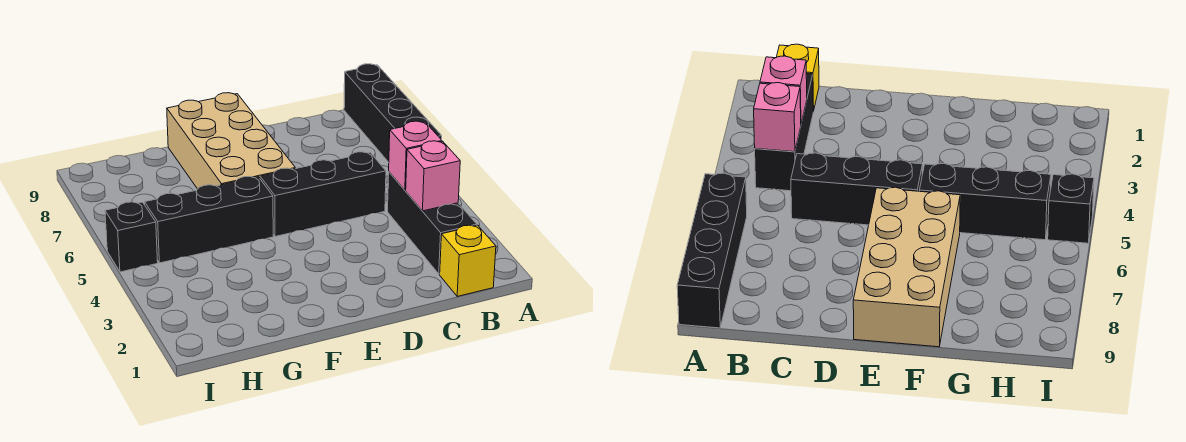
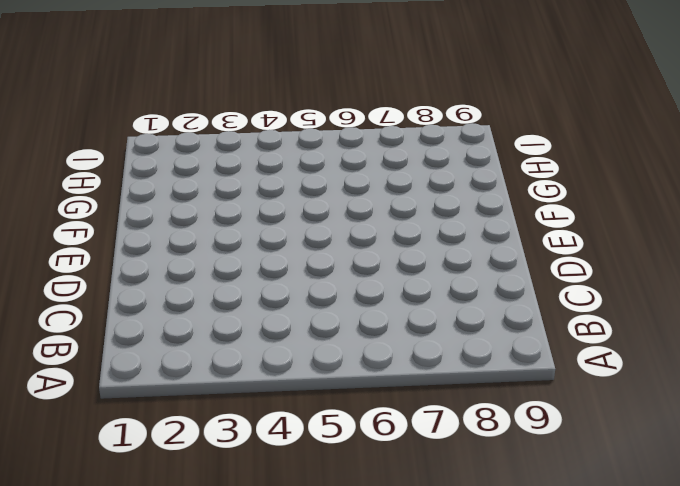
none -> black brick A6:A9 level 1
none -> yellow brick B1 level 1

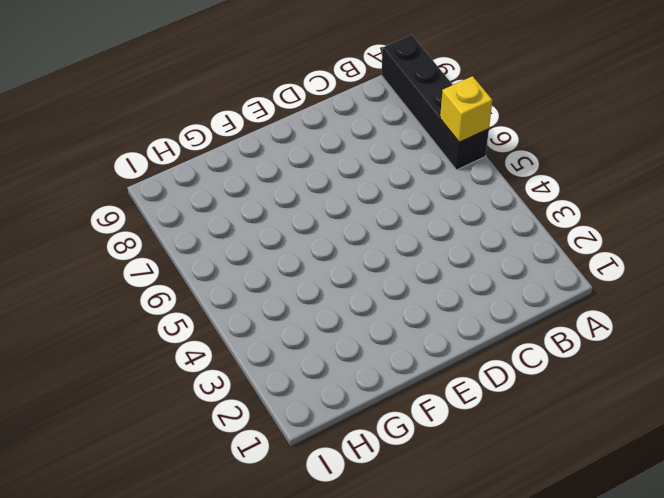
yellow brick A6 level 2 -> yellow brick B1 level 1
none -> black brick B2:B4 level 1
none -> black brick C5:E5 level 1

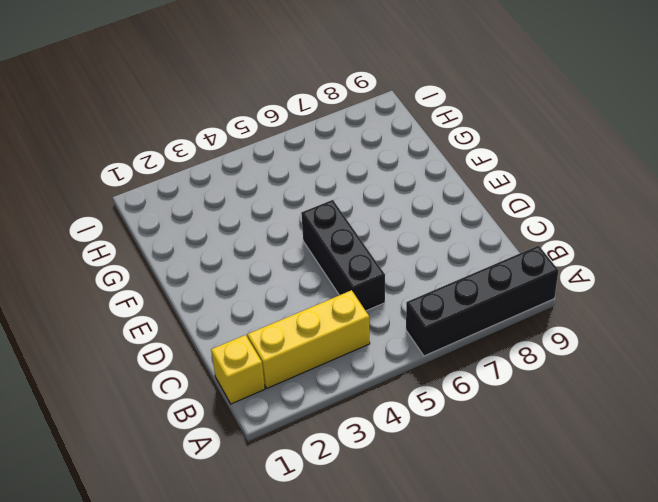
yellow brick B2:B4 level 1 -> black brick B2:B4 level 1
none -> tan brick E6:F9 level 1
none -> black brick F5:H5 level 1

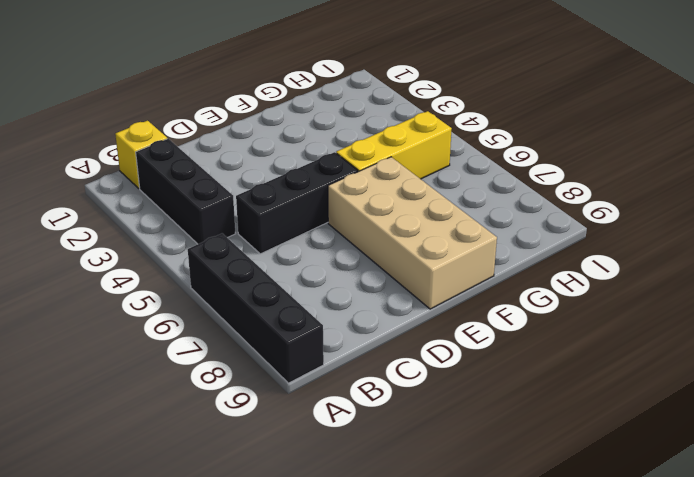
yellow brick F5:H5 level 1 -> black brick F5:H5 level 1
none -> black brick I5 level 1
none -> pink brick B3 level 2

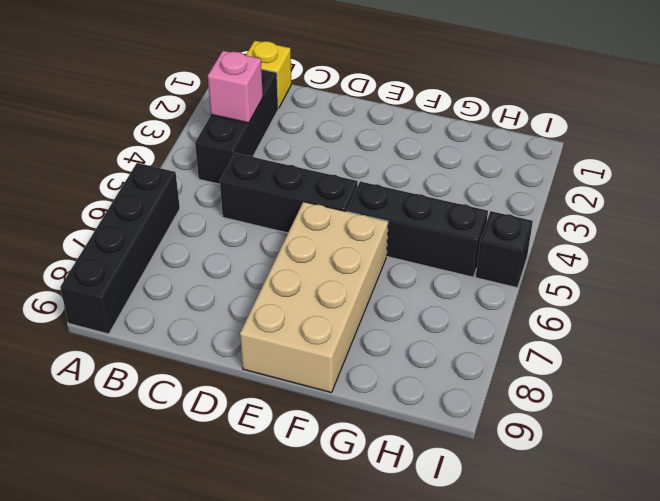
none -> pink brick B4 level 2

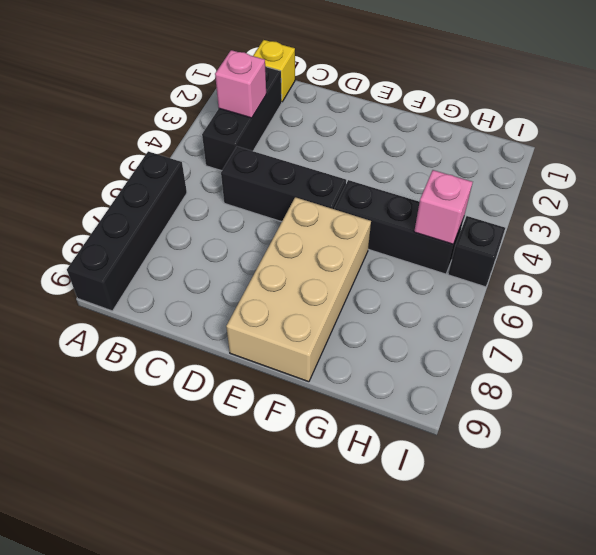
pink brick H5 level 2 -> pink brick B4 level 2

